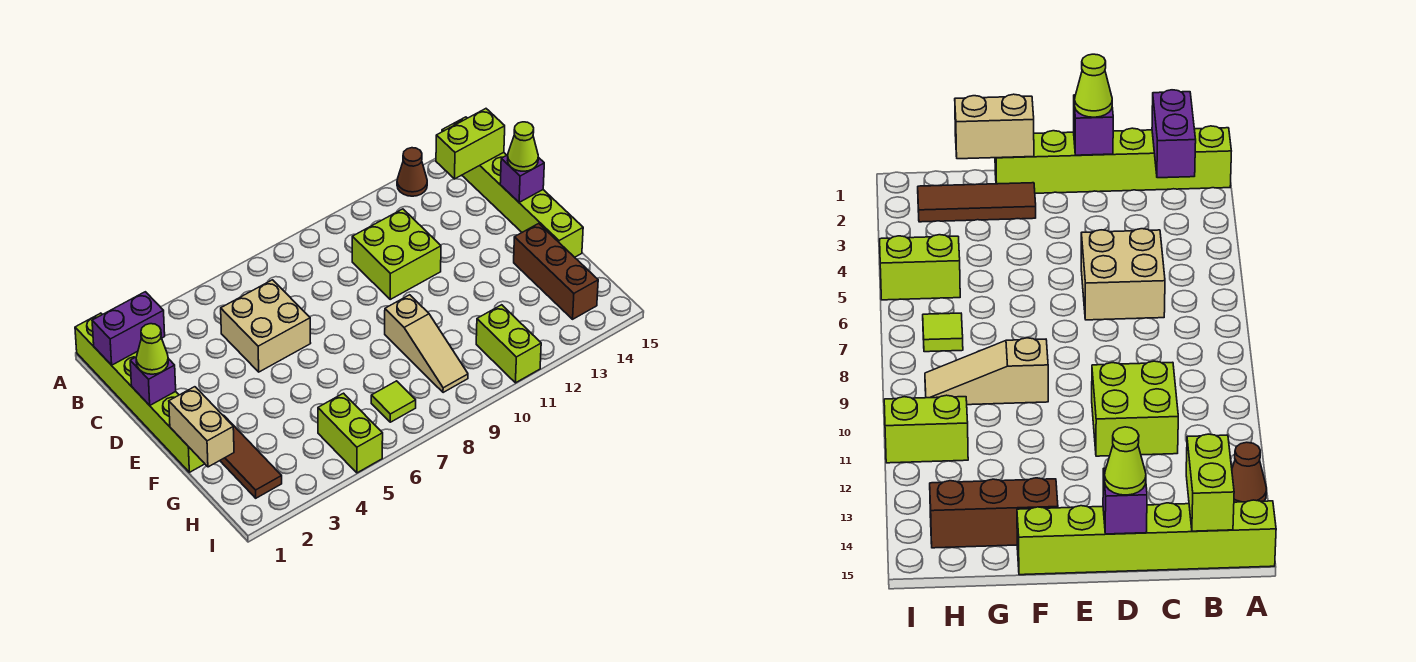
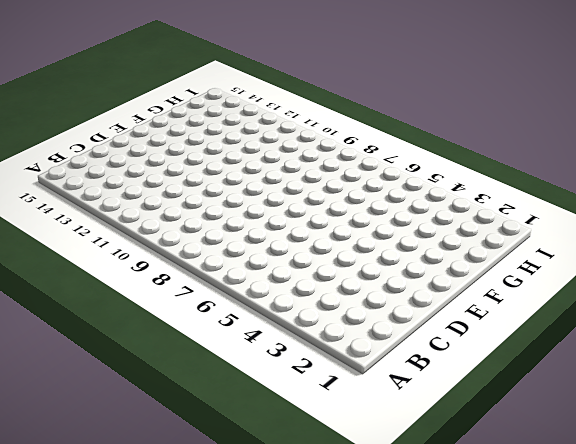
none -> lime brick A1:F1 level 1
none -> brown cone A13 level 1
none -> lime brick A15:F15 level 1

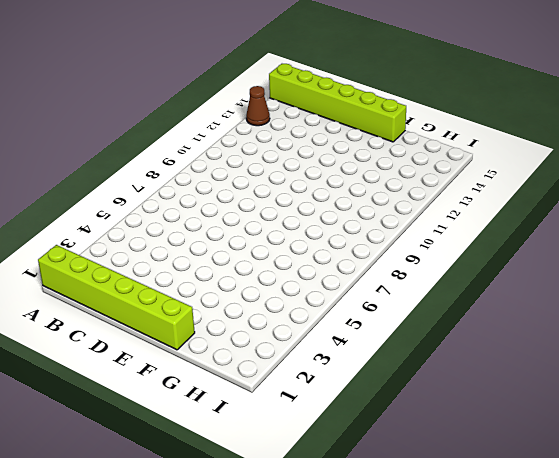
none -> tan brick C5:D6 level 1
none -> lime brick C10:D11 level 1
none -> brown tile F2:H2 level 1

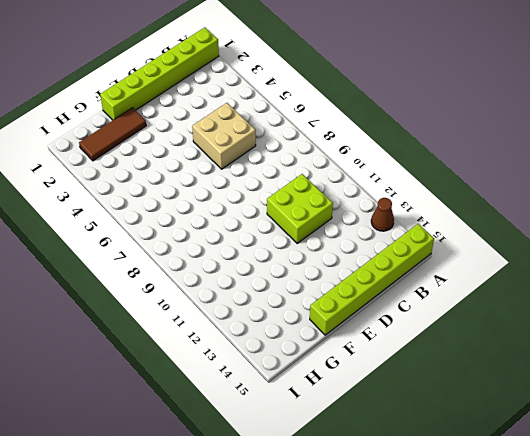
none -> tan slope F9:H9 level 1 top F
none -> brown brick F14:H14 level 1
none -> lime brick H5:I5 level 1

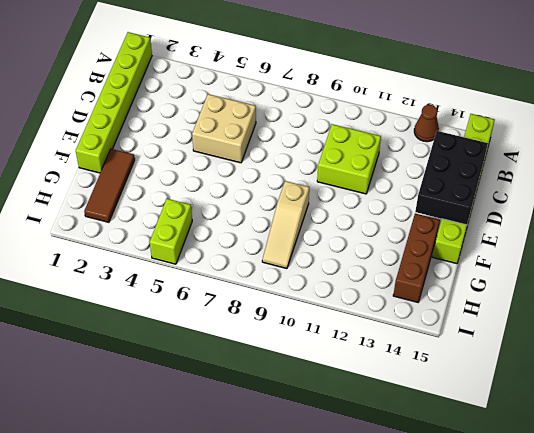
black brick C14:E15 level 2 -> purple brick D15 level 2
none -> lime tile H7 level 1
none -> lime brick H11:I11 level 1
none -> purple brick B1:B2 level 2

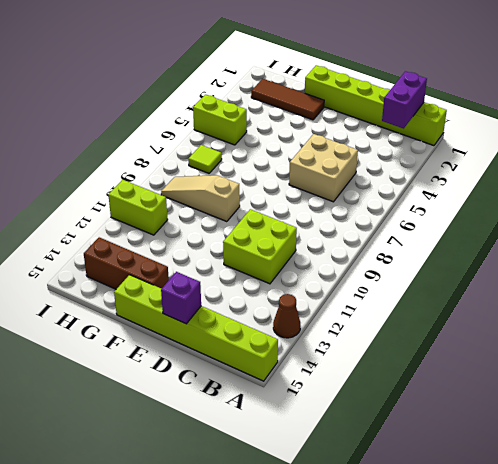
none -> lime brick B14:B15 level 2
none -> purple brick D1 level 2
none -> tan brick F1:G1 level 2

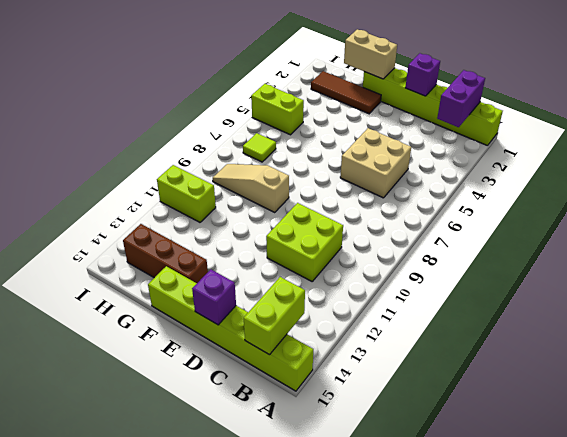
none -> brown cone A13 level 1
none -> lime cone D1 level 3
none -> lime cone D15 level 3

